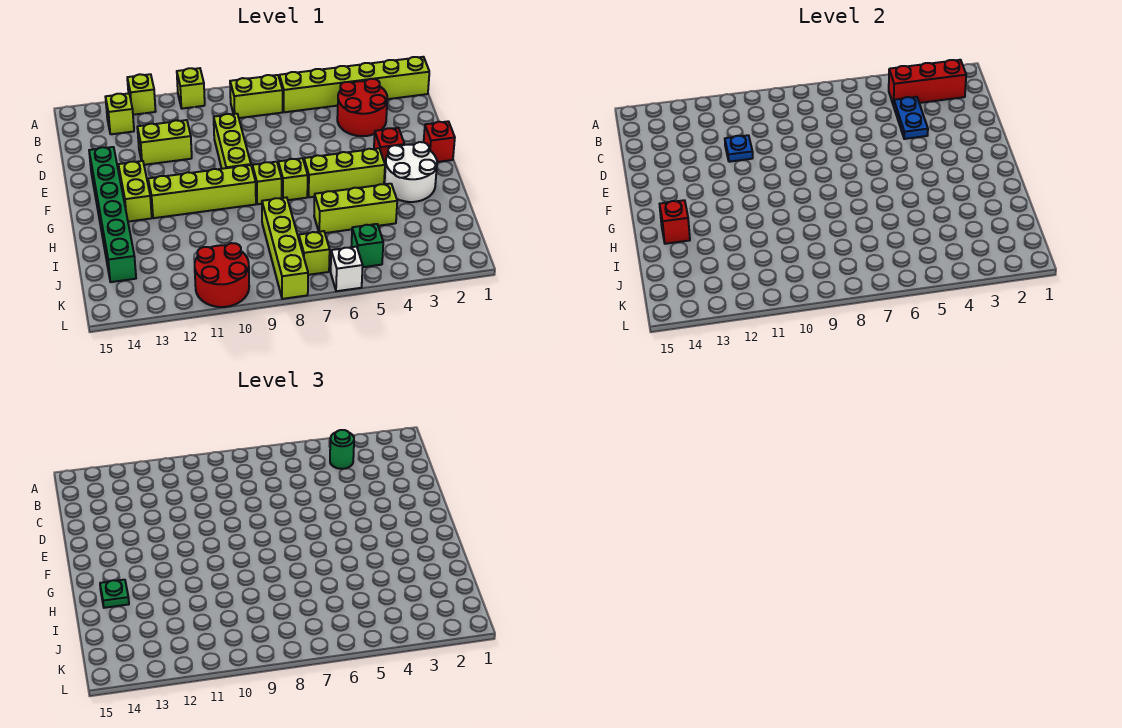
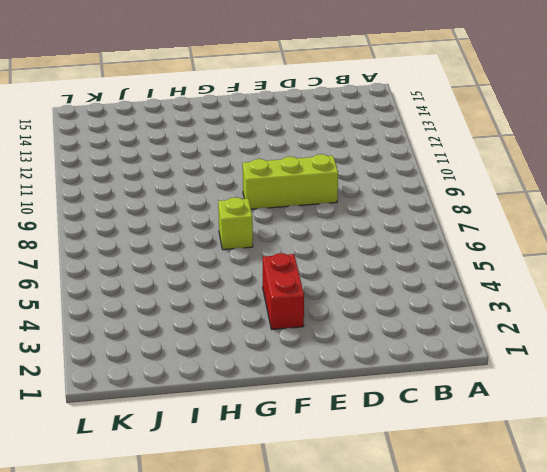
red brick F3:F4 level 1 -> red brick F3 level 1
none -> lime brick A10 level 1
none -> lime brick A12 level 1
none -> lime brick B1:B6 level 1

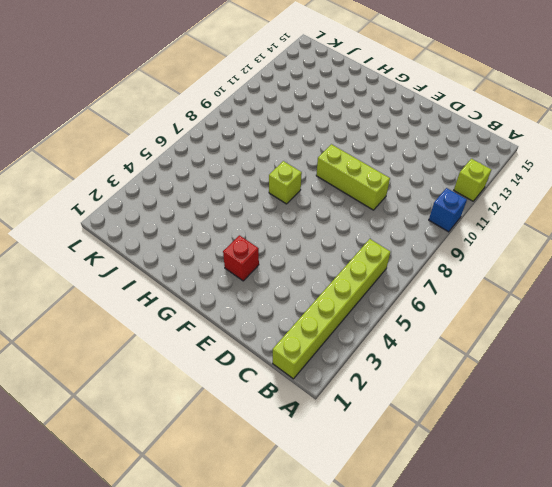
blue brick A10 level 1 -> lime brick A10 level 1
none -> lime brick B7:B8 level 1
none -> lime brick B13 level 1
none -> red round brick C3:D4 level 1

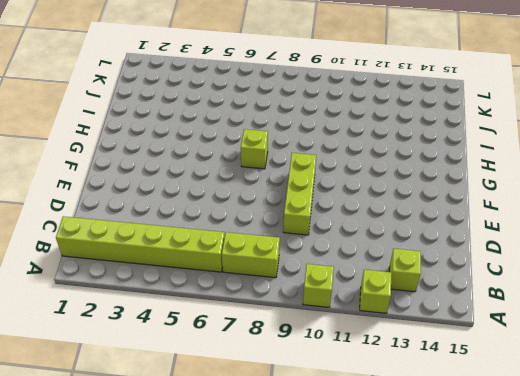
none -> red round brick C3:D4 level 1
none -> lime brick D11:D12 level 1
none -> green brick E14:J14 level 1

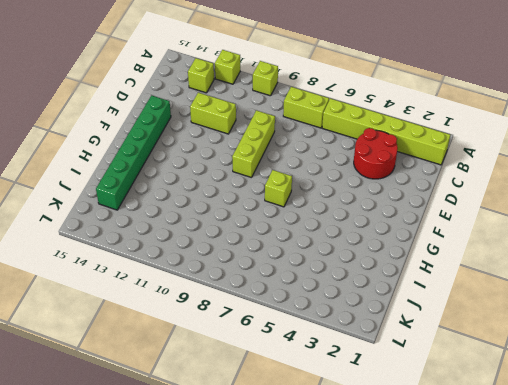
none -> red brick F1 level 1
none -> red brick F3 level 1
none -> lime brick F13:G13 level 1

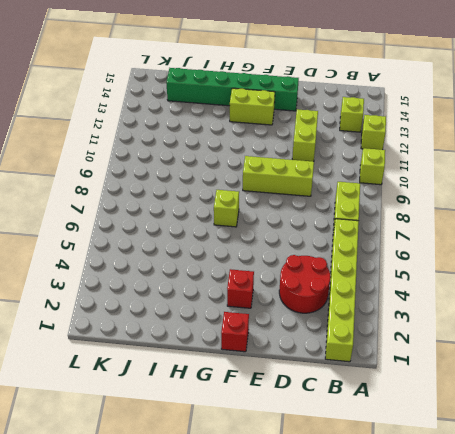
none -> white round brick G2:H3 level 1
none -> lime brick G4:G6 level 1
none -> lime brick G8 level 1

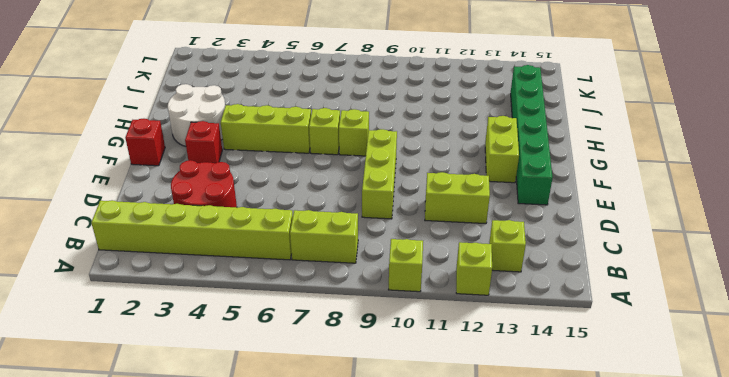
none -> lime brick G9:G12 level 1
none -> lime brick I4:I6 level 1
none -> lime brick I8:L8 level 1

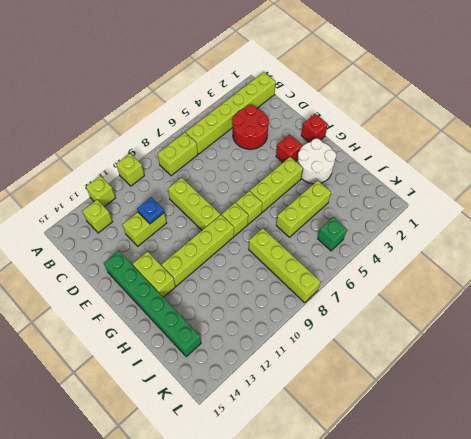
none -> lime brick K7 level 1
none -> red round brick K10:L11 level 1
none -> white brick L6 level 1

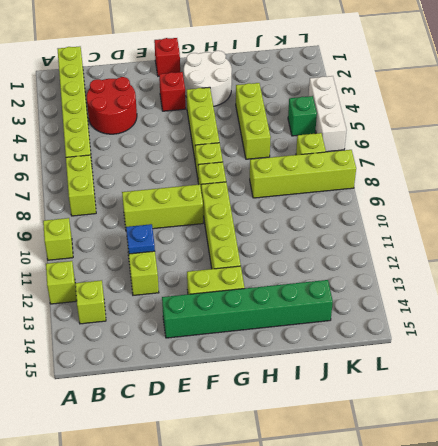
white brick L4:L6 level 1 -> white brick L6 level 1
none -> red round brick K10:L11 level 1
none -> red brick B2:B4 level 2
none -> blue plate C4:D4 level 2

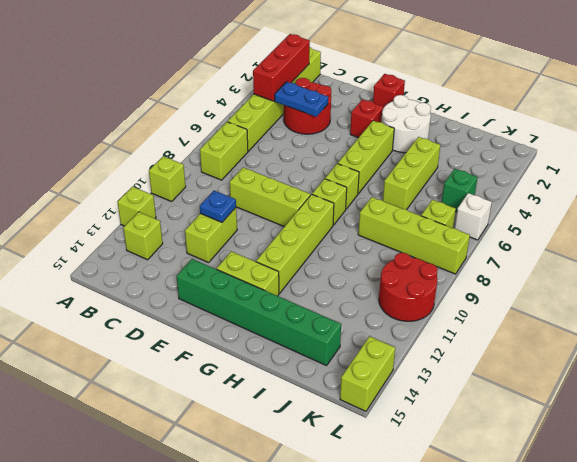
lime brick L14:L15 level 1 -> none
none -> red brick H14 level 2
none -> green round brick B4 level 3
none -> green plate H14 level 3

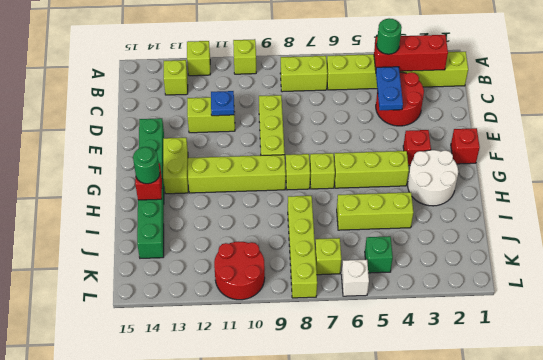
green round brick H14 level 3 -> green plate H14 level 3

